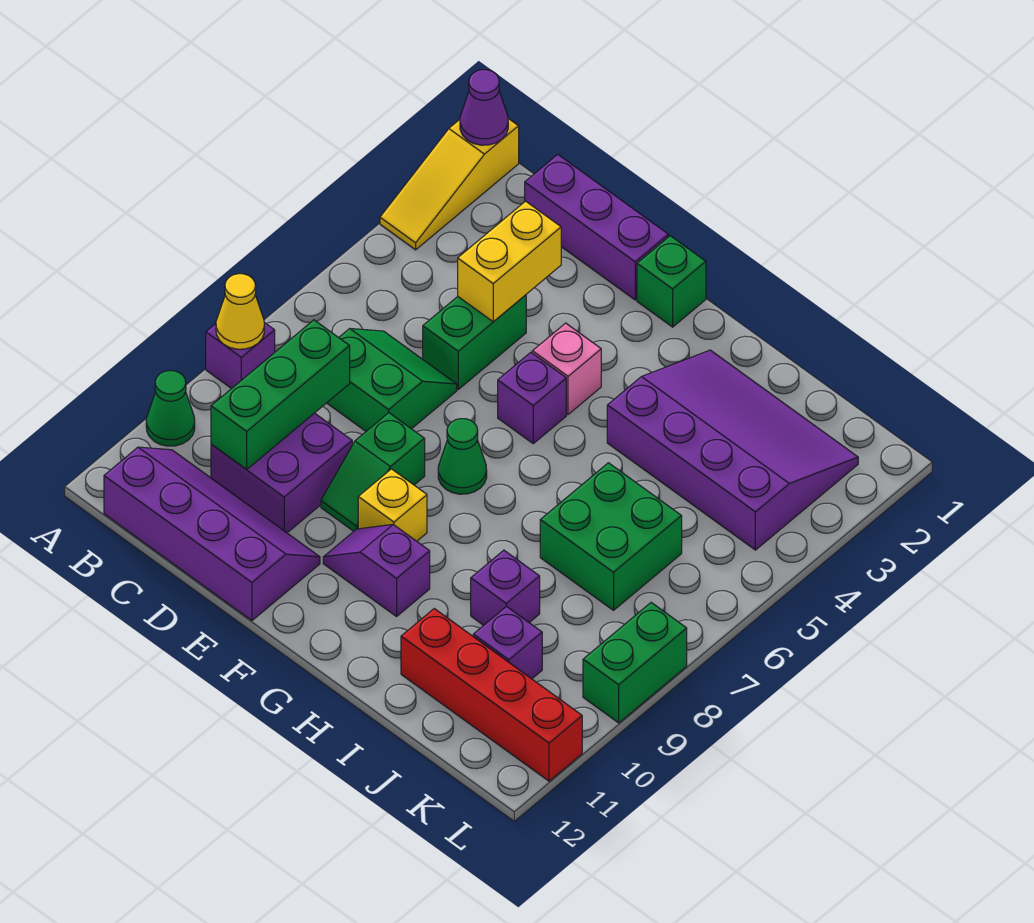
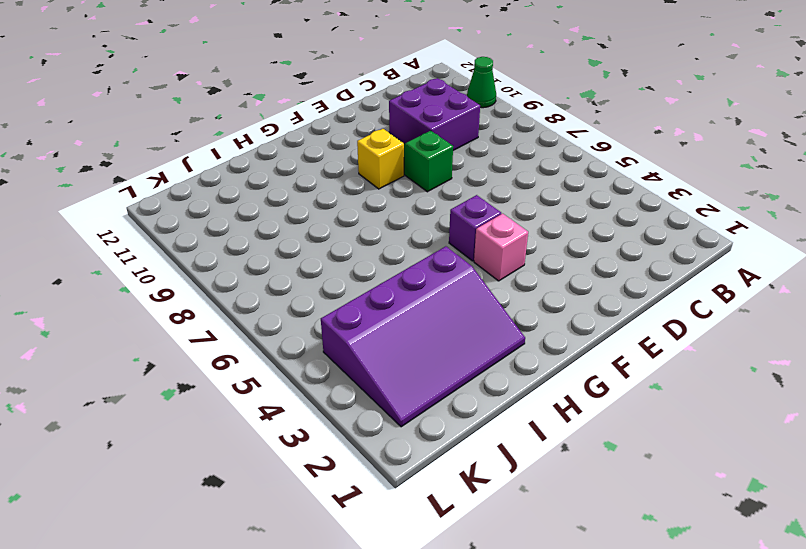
none -> yellow slope A1:A3 level 1 top 1
none -> purple brick A8 level 1
none -> purple slope B11:E12 level 1 top 12

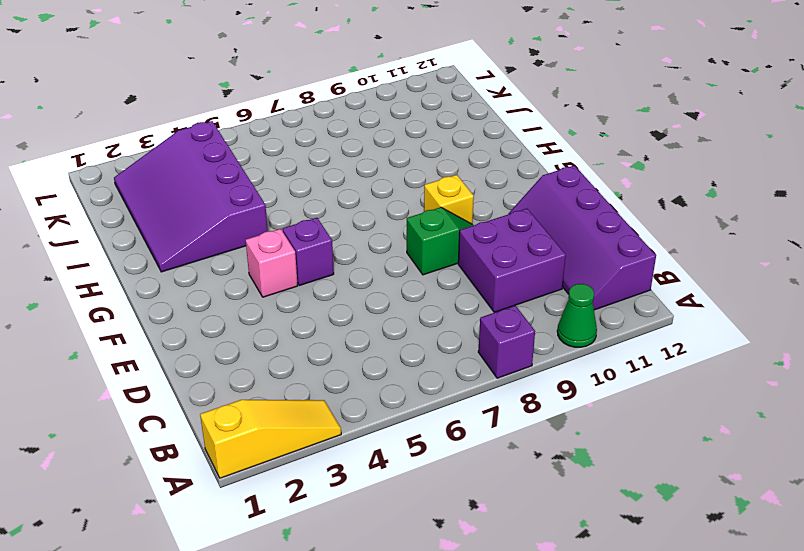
none -> purple brick C1:E1 level 1
none -> green slope C6:D7 level 1 top 7
none -> green brick D4:D5 level 1

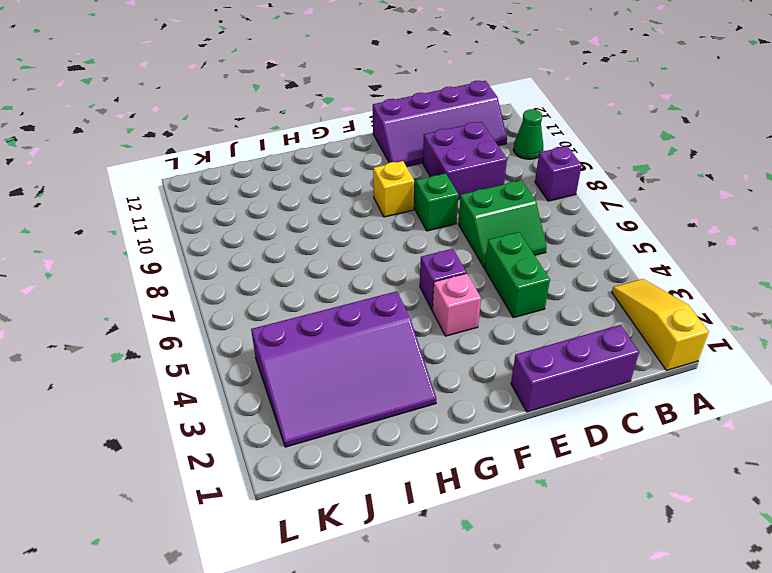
none -> green brick F1 level 1
none -> green cone F7 level 1
none -> purple slope F10:G10 level 1 top G

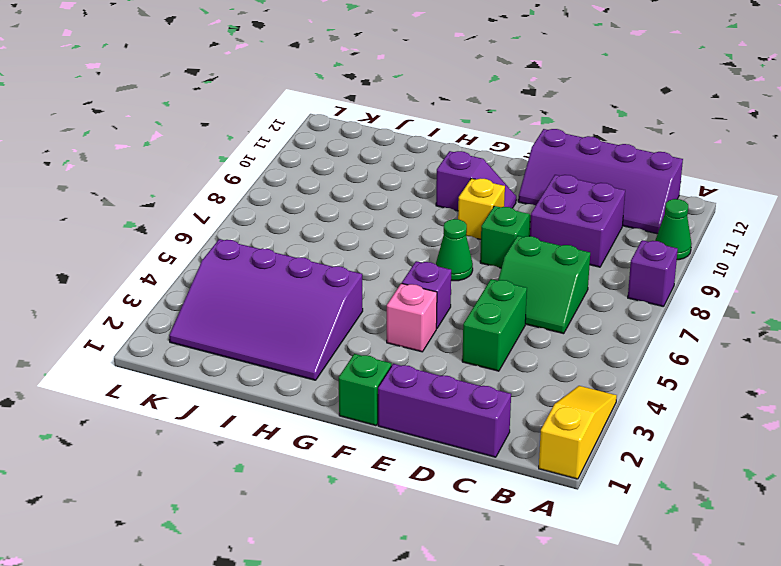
none -> green brick I6:J7 level 1
none -> purple brick I9 level 1
none -> red brick I11:L11 level 1

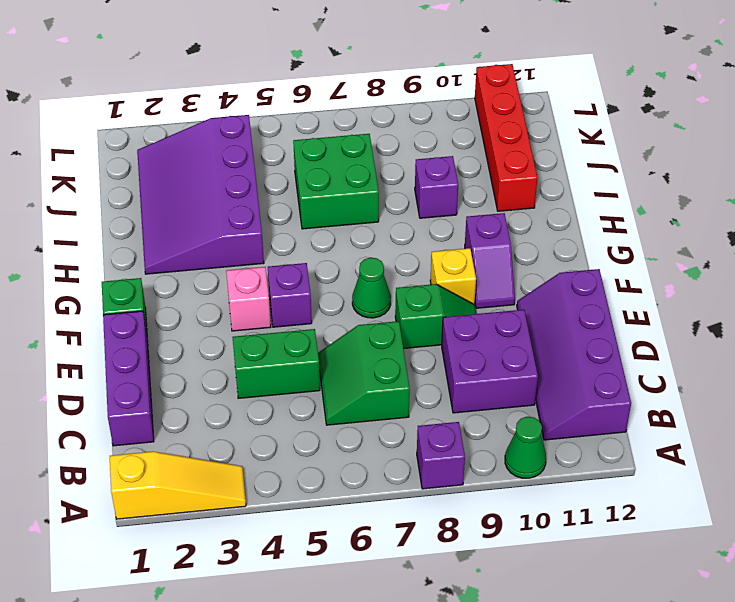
none -> purple brick J10 level 1
none -> green brick L8:L9 level 1
none -> purple cone A1 level 2

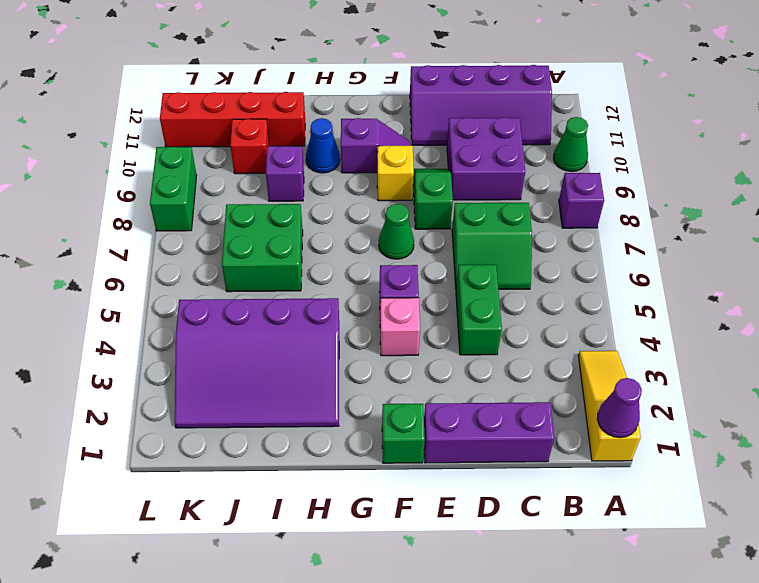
blue cone H10 level 1 -> none
red brick J10 level 1 -> purple brick J10 level 1
none -> yellow cone A8 level 2
none -> green brick C8:C10 level 2
none -> yellow brick D3:D4 level 2

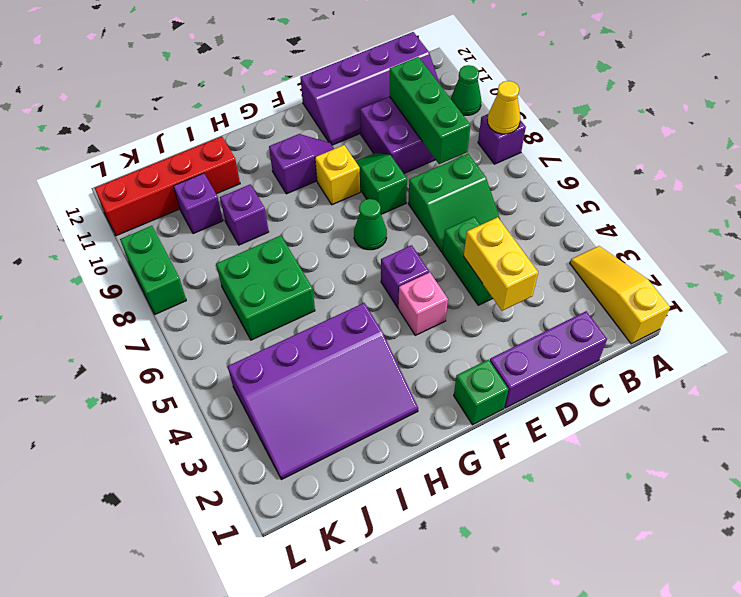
none -> purple cone A1 level 2

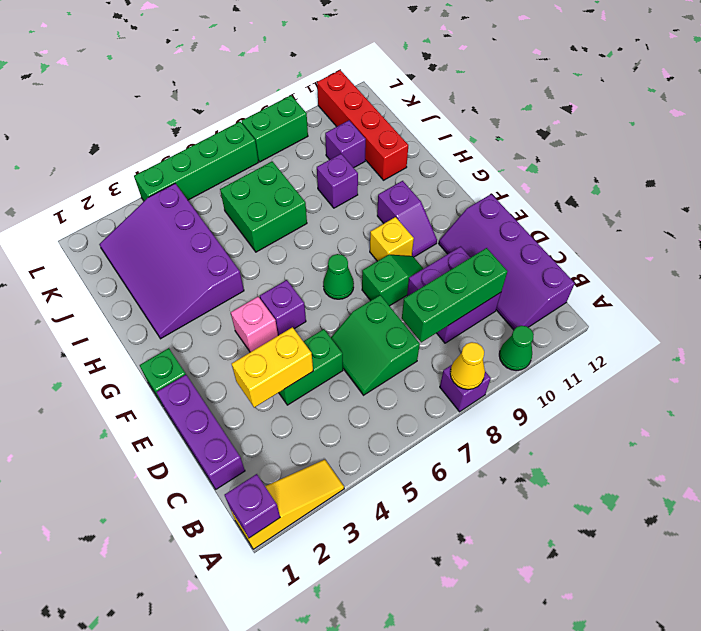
purple brick A1 level 2 -> purple cone A1 level 2
green brick L4:L7 level 1 -> none

